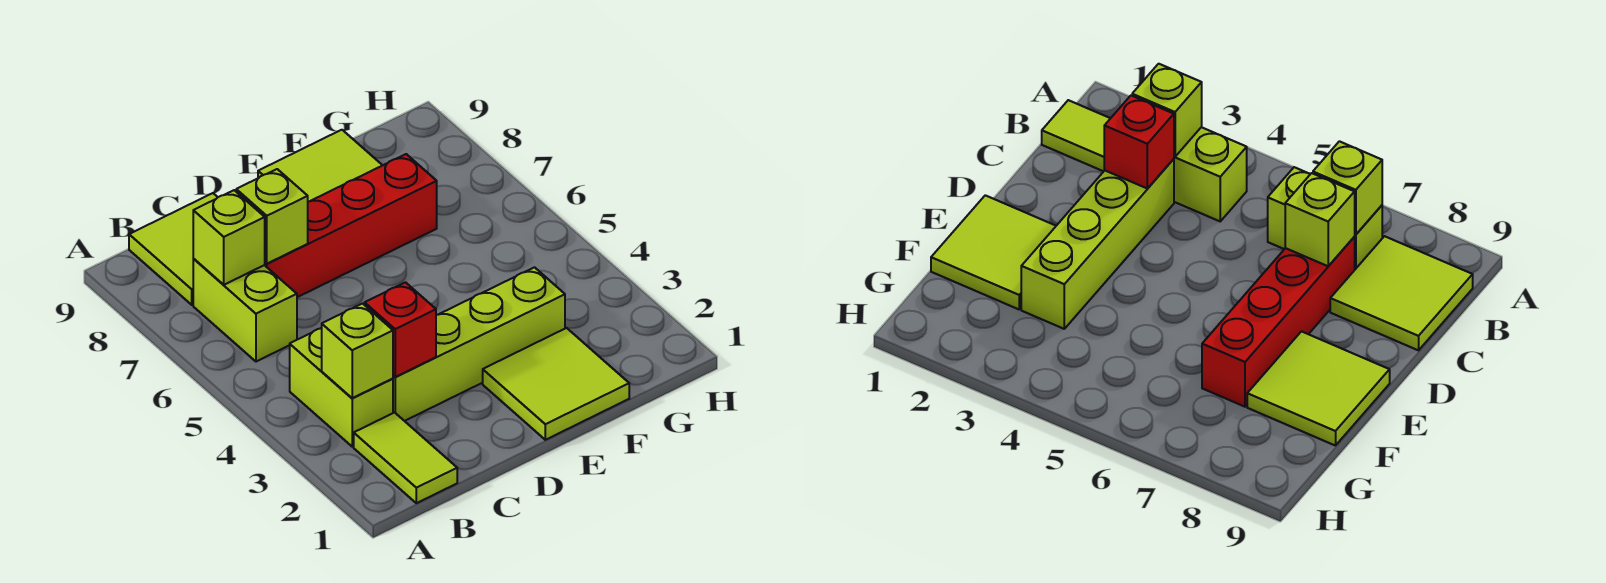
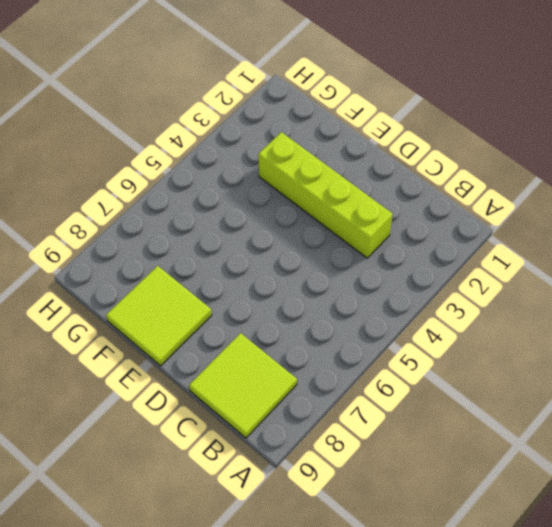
none -> lime tile B1:B2 level 1
none -> lime brick B3:B4 level 1
none -> lime brick B6:B7 level 1

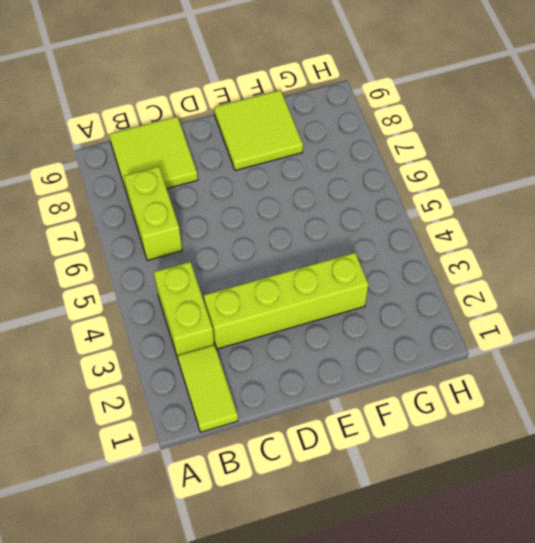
none -> red brick C7:F7 level 1
none -> lime tile E1:F2 level 1
none -> lime brick B3 level 2

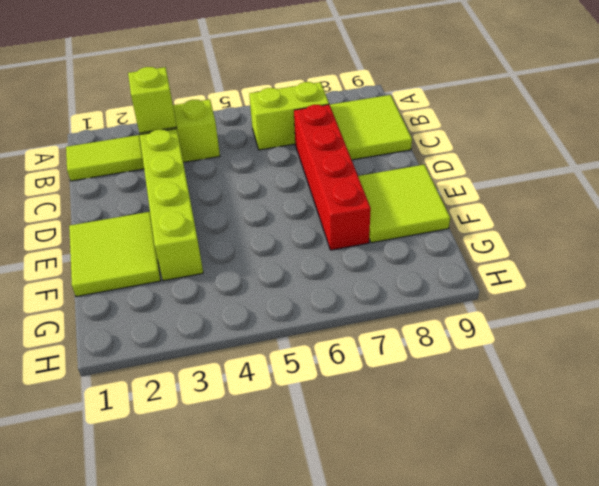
none -> lime brick B7 level 2
none -> red brick C3 level 2
none -> lime brick C7 level 2

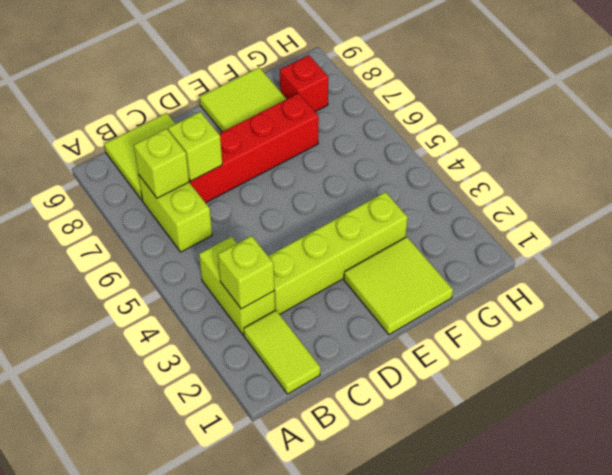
red brick G8 level 1 -> red brick C3 level 2

